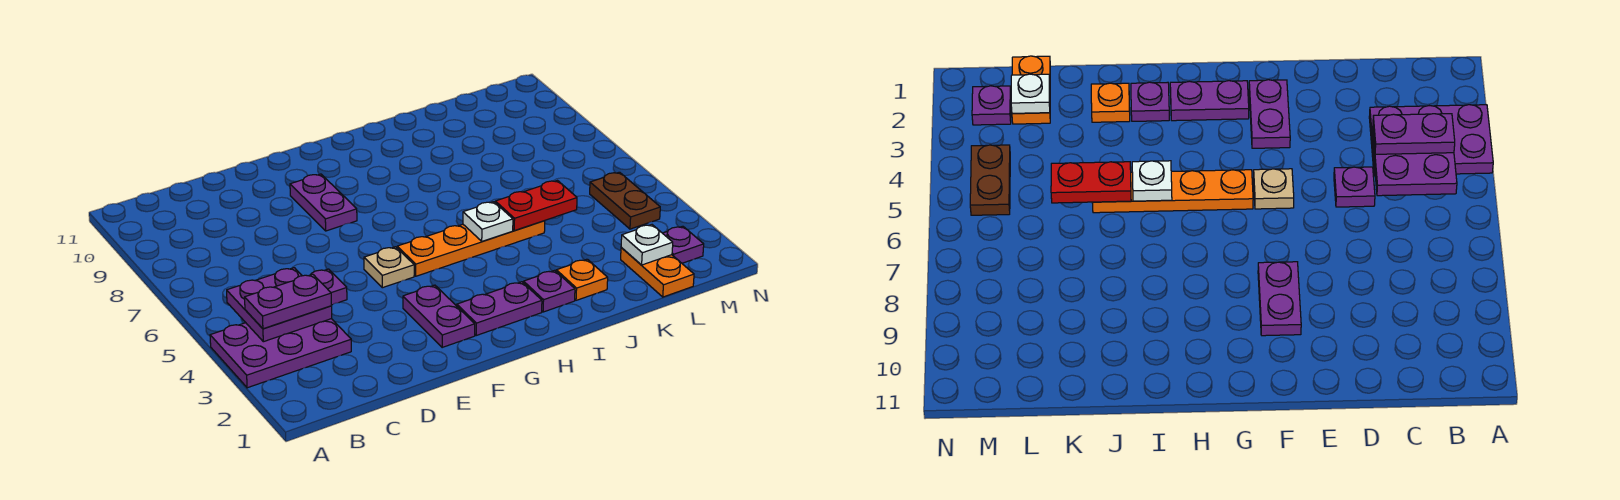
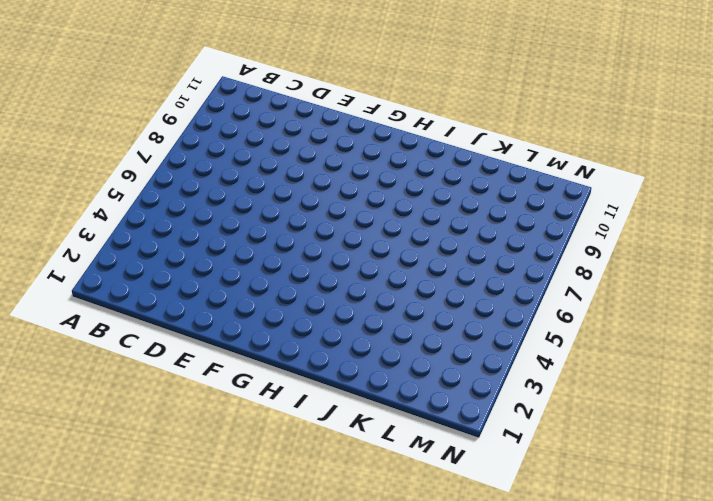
none -> purple plate A3:C4 level 1
none -> purple plate D5 level 1
none -> purple plate F2:F3 level 1

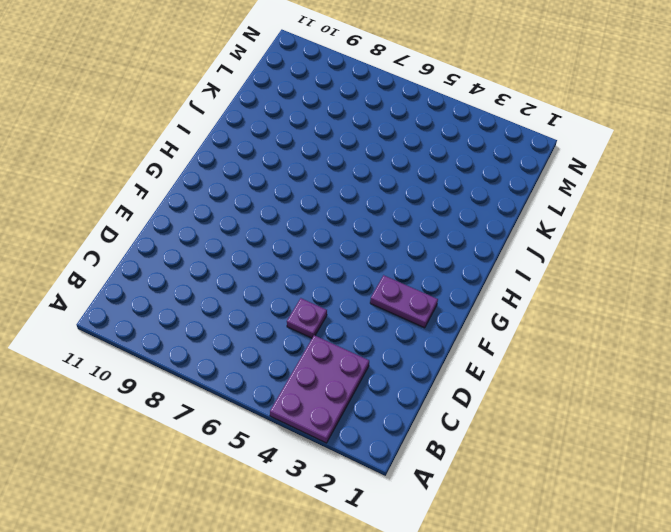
none -> tan plate F5 level 1
none -> purple plate F8:F9 level 1
none -> purple plate G2:H2 level 1

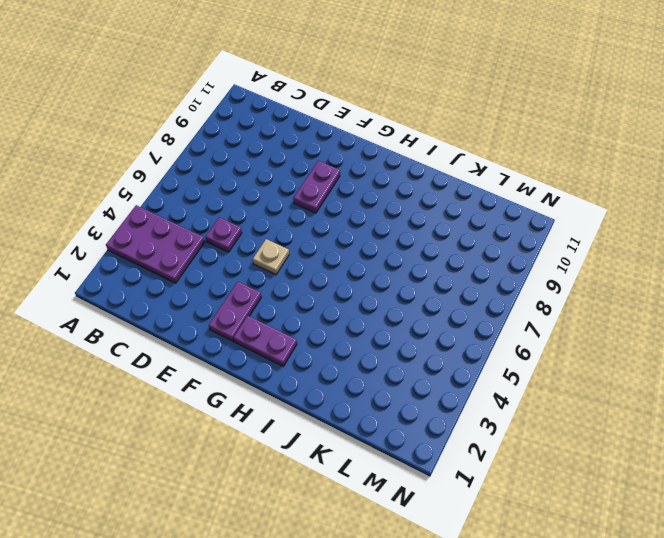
none -> orange plate G5:J5 level 1
none -> purple plate I2 level 1
none -> orange plate J2 level 1

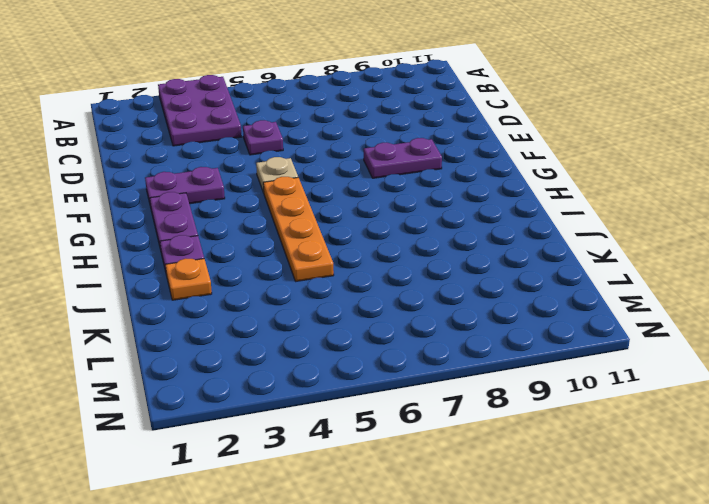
none -> orange plate L1:L2 level 1
none -> purple plate M2 level 1
none -> brown plate M4:M5 level 1

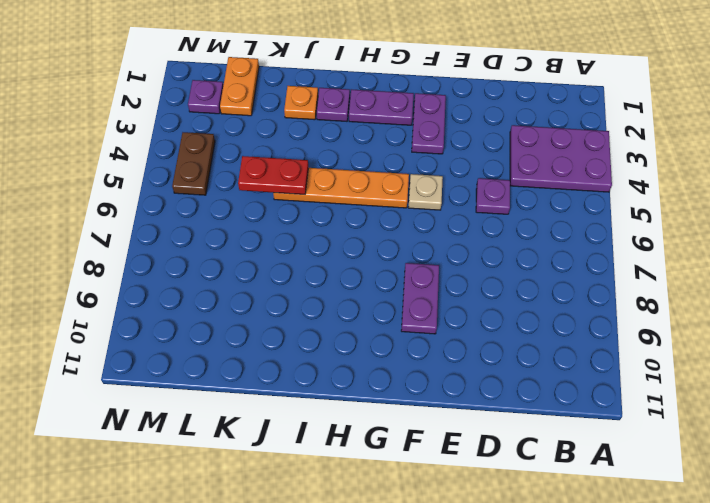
none -> purple plate B4:C5 level 2
none -> white plate I5 level 2
none -> white plate L2 level 2

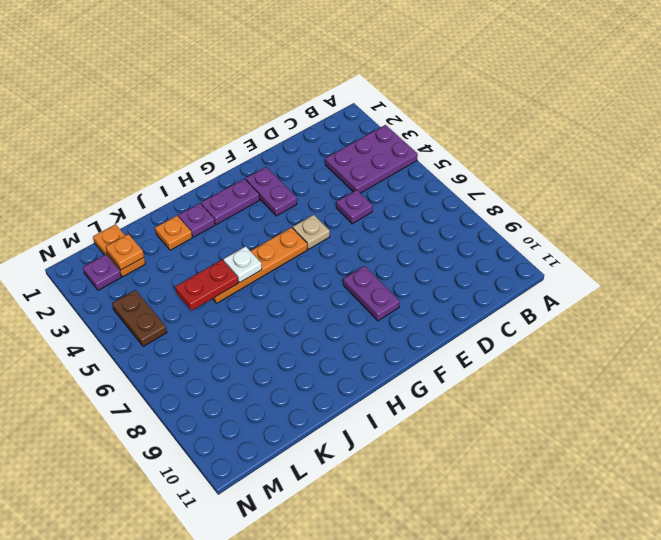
orange plate L2 level 2 -> white plate L2 level 2
none -> purple plate B4:C5 level 2
none -> purple plate B4:C4 level 3

